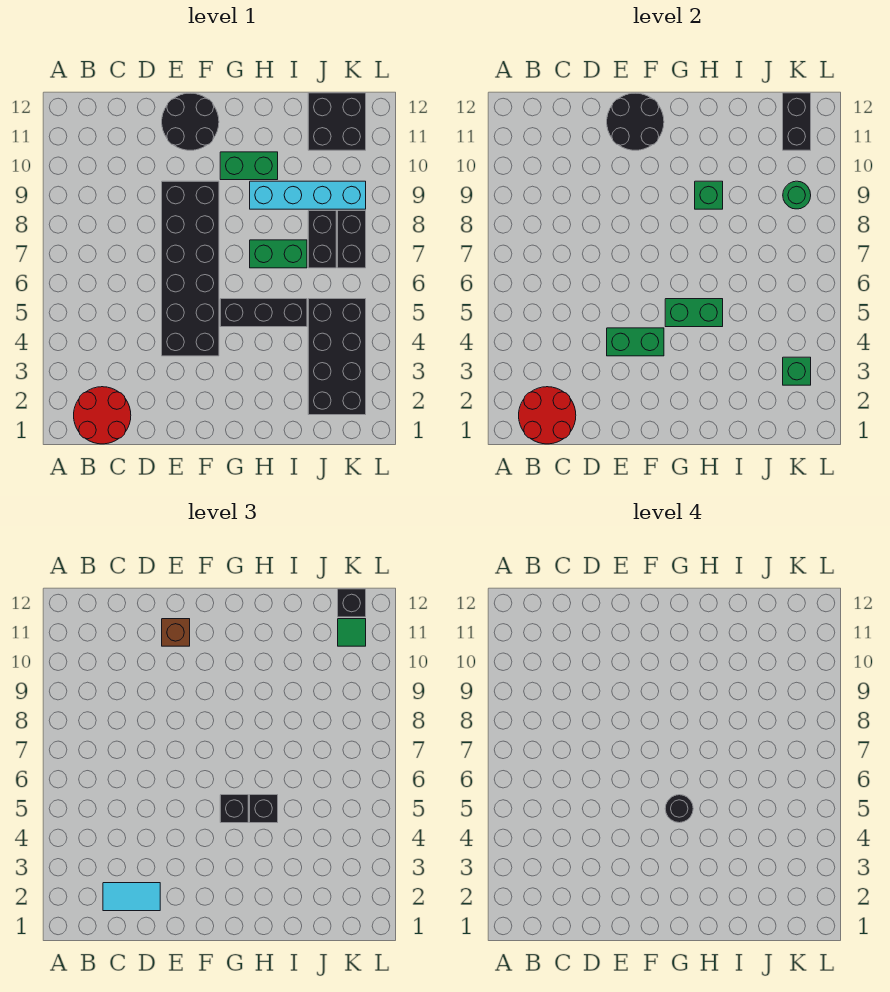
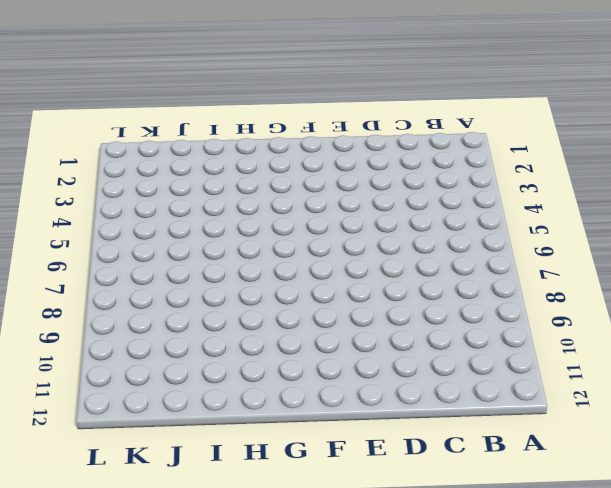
none -> red round brick B1:C2 level 1
none -> black brick E4:F9 level 1
none -> black round brick E11:F12 level 1

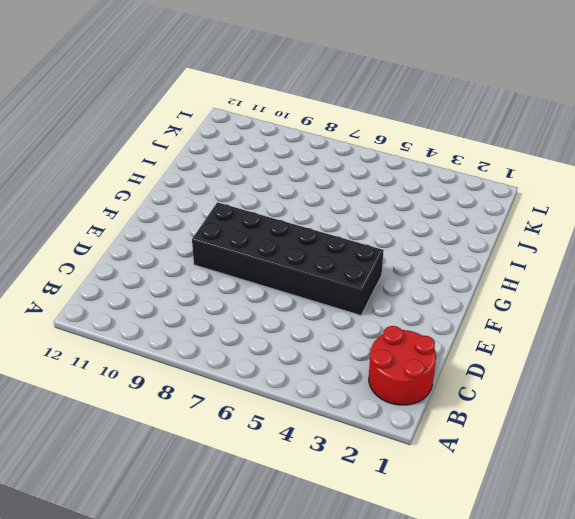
none -> black round brick E11:F12 level 1
none -> black brick G5:I5 level 1
none -> green brick G10:H10 level 1

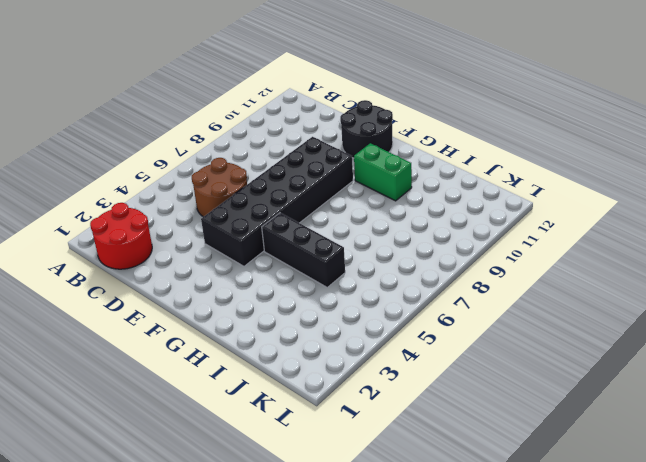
brown round brick C5:D6 level 1 -> none
none -> green brick H7:I7 level 1
none -> cyan brick H9:K9 level 1
none -> black brick J2:K5 level 1

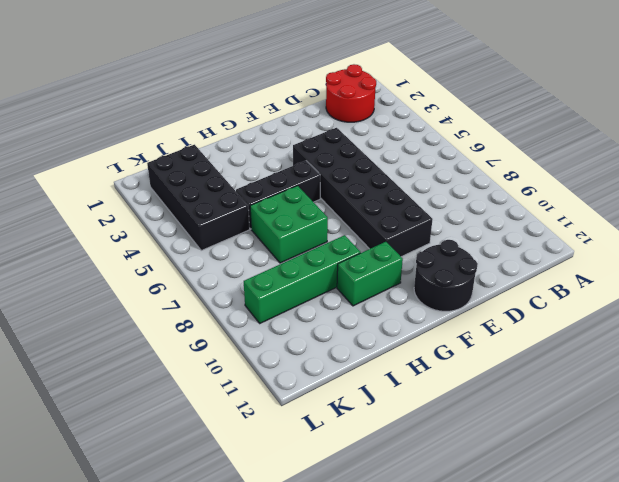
green brick H6:I7 level 1 -> green brick H7:I7 level 1
green brick H9:K9 level 1 -> cyan brick H9:K9 level 1
none -> black brick J7:J8 level 1
none -> black brick J11:K12 level 1
none -> black brick K7:K8 level 1

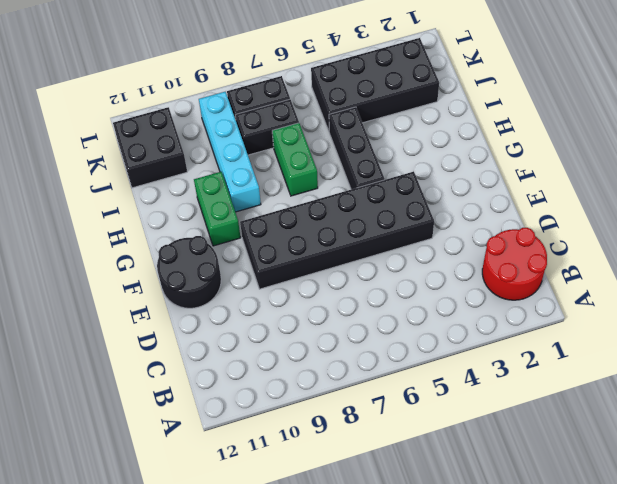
none -> red round brick B1:C2 level 2
none -> green brick E4:F4 level 2
none -> black round brick E11:F12 level 2

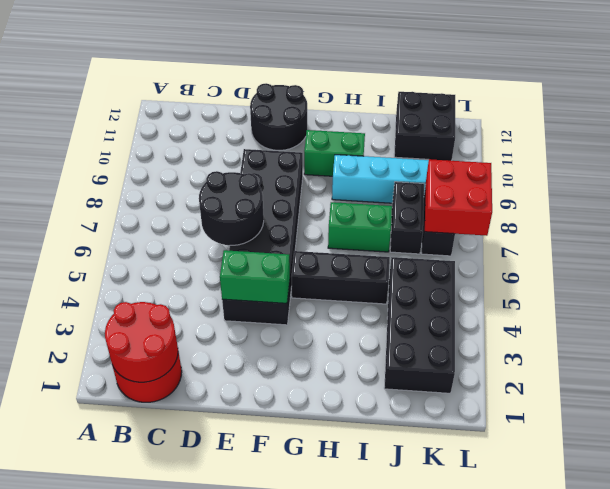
black round brick D6:E7 level 2 -> black round brick E11:F12 level 2
red brick K7:L8 level 2 -> none
none -> green brick G5:H5 level 2
none -> green brick H9 level 2
none -> green brick K3 level 2

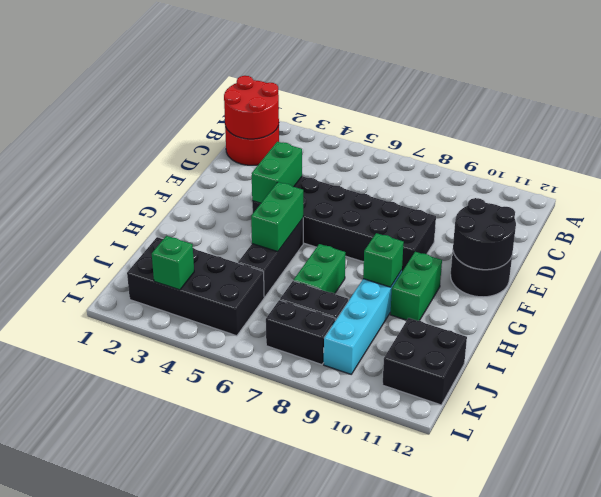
none -> green round brick K9 level 2
none -> black brick K11:K12 level 2
none -> cyan tile C2:D2 level 3

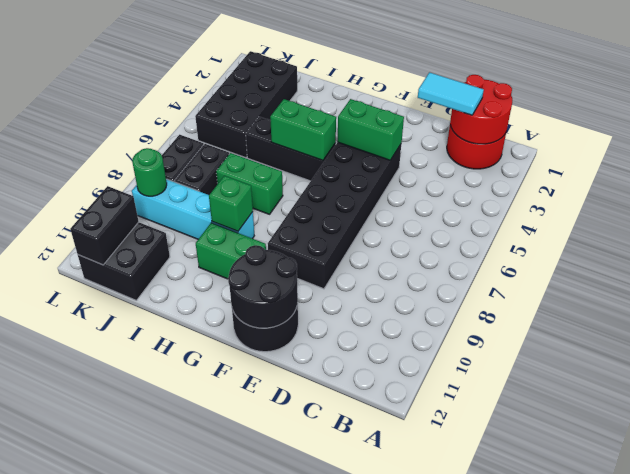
none -> green brick K3 level 2
none -> brown brick E11 level 3
none -> black brick G5 level 3

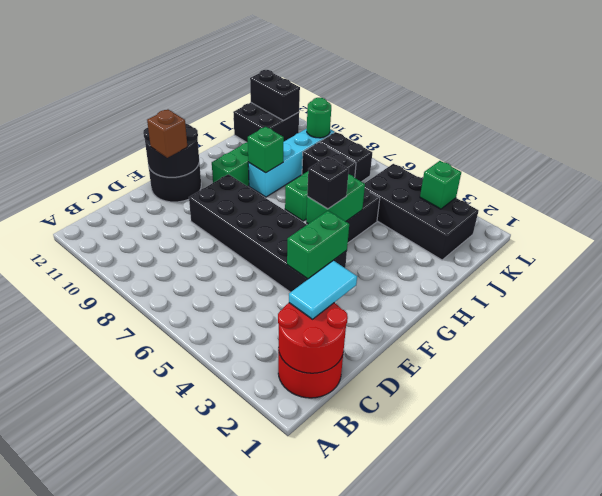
none -> black brick H5 level 3
none -> green tile K11 level 3
none -> black brick K12 level 3

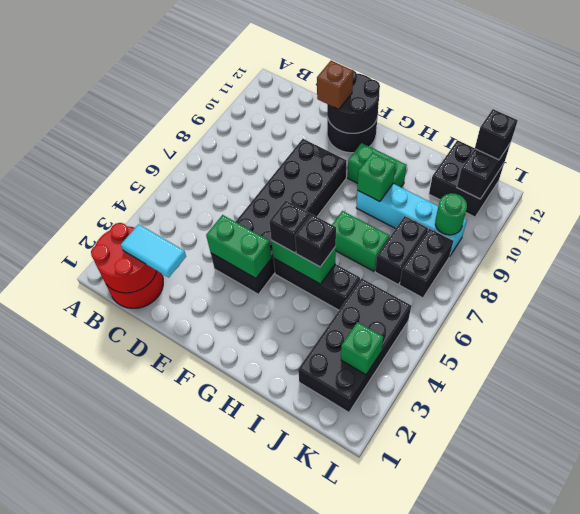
none -> green tile K11 level 3
none -> black round brick G5 level 4

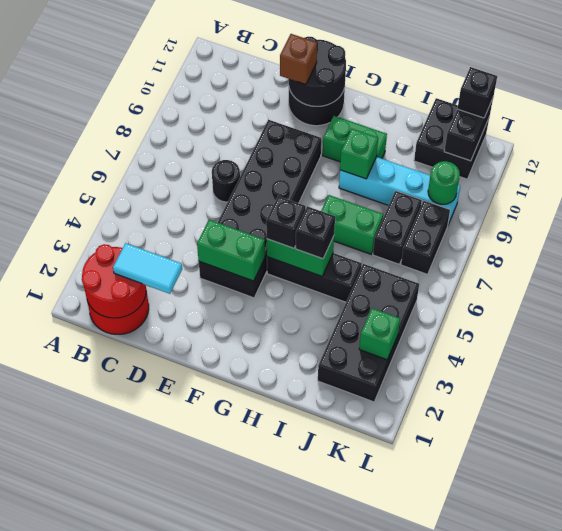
black round brick D7 level 1 -> black round brick G5 level 4
none -> green tile K11 level 3

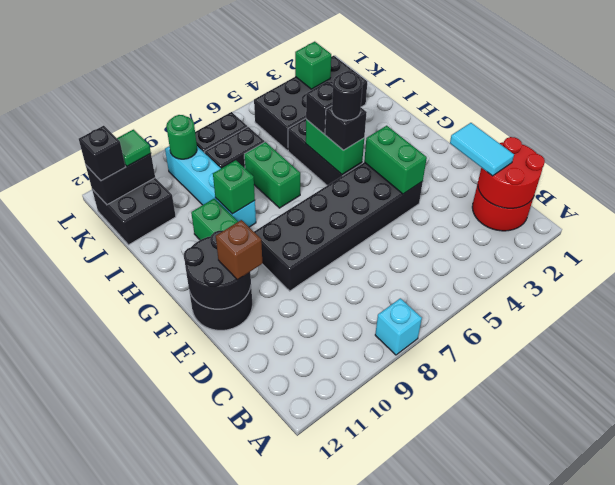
cyan brick A8 level 1 -> none

